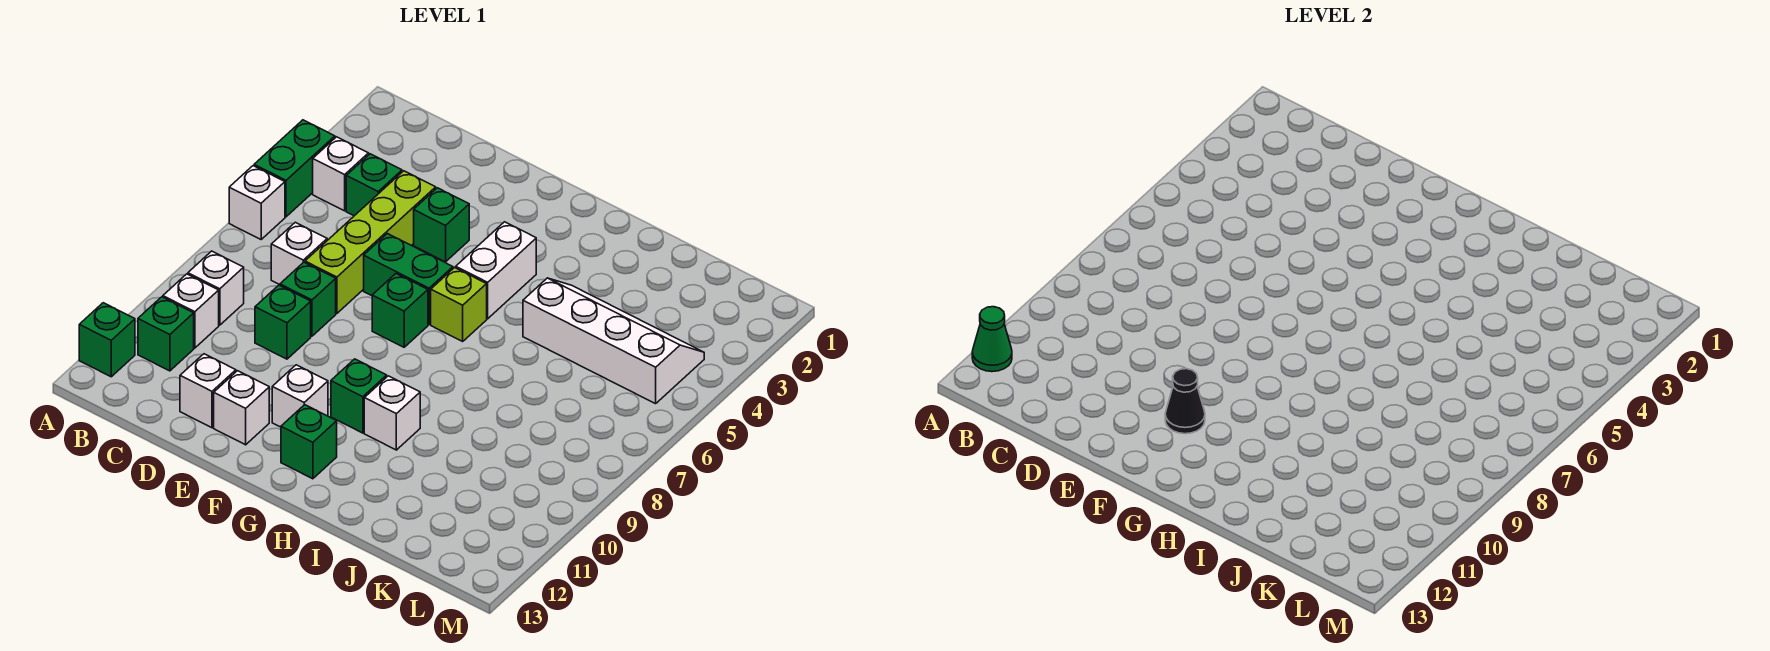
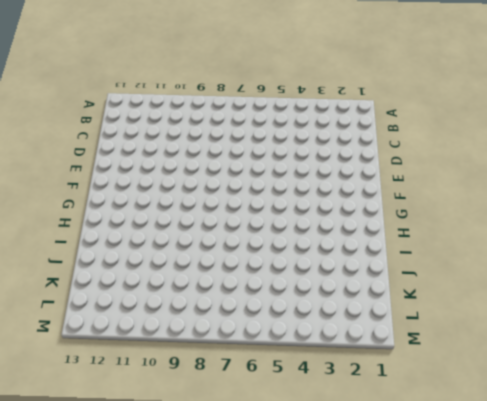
none -> green brick A4:A5 level 1
none -> white brick A6 level 1
none -> green brick A12 level 1

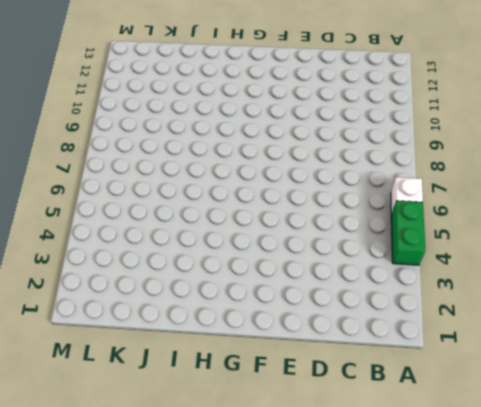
none -> green brick A12 level 1
none -> white brick B4 level 1
none -> white brick B9 level 1

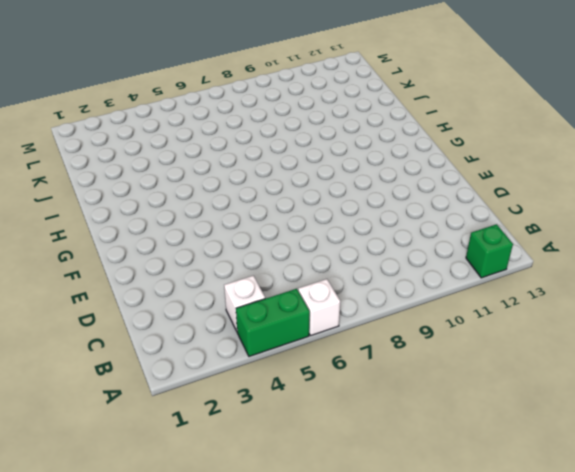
none -> white brick B9 level 1
none -> white brick B10 level 1
none -> green brick B11 level 1

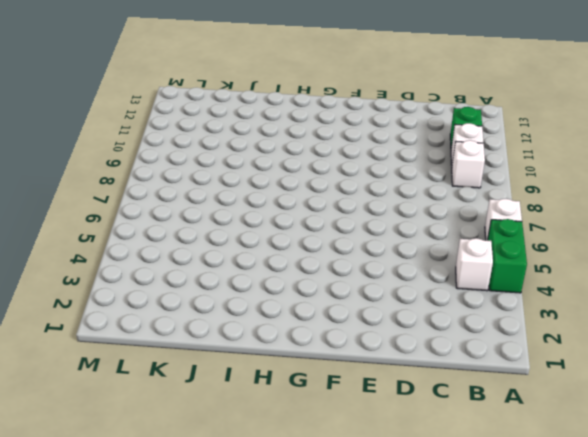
none -> green brick A12 level 1
none -> green brick C4 level 1
none -> white brick C7 level 1

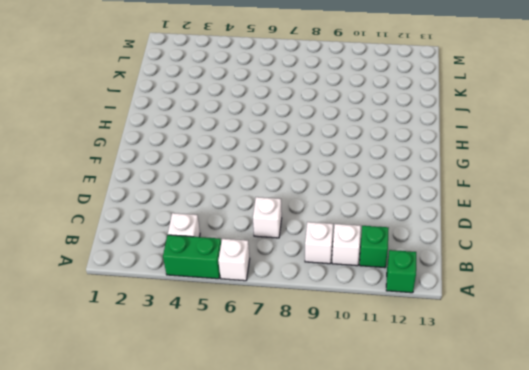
none -> green brick C4 level 1
none -> lime brick D4:D7 level 1
none -> green brick D8 level 1

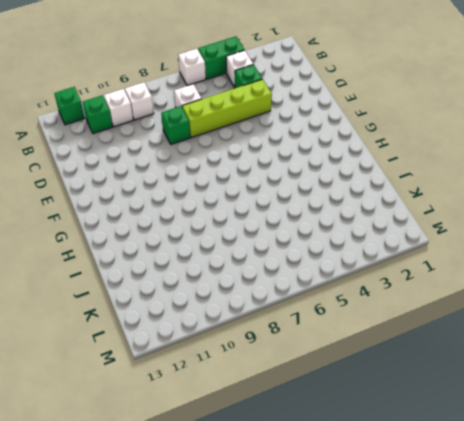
none -> green brick D9 level 1
none -> white brick D12 level 1
none -> green brick E4 level 1

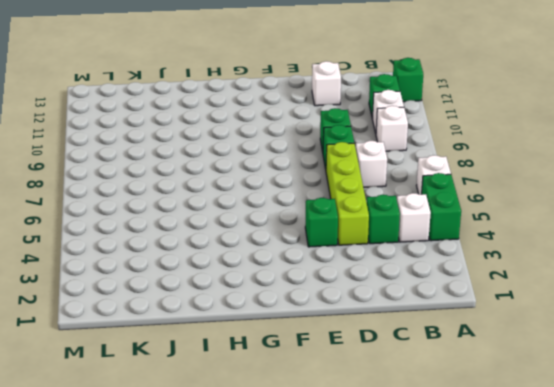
none -> green brick E6:F6 level 1
none -> white brick E12 level 1
none -> green brick F7 level 1

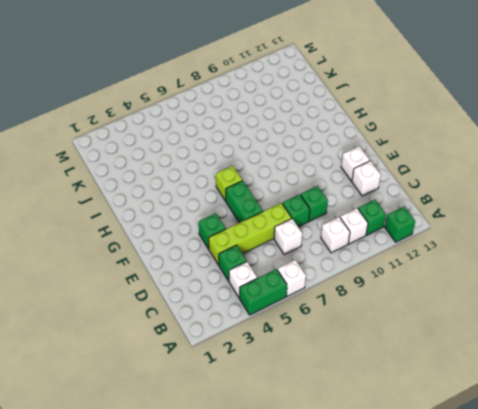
none -> green brick F7 level 1
none -> white brick F11 level 1
none -> white brick G4:G5 level 1

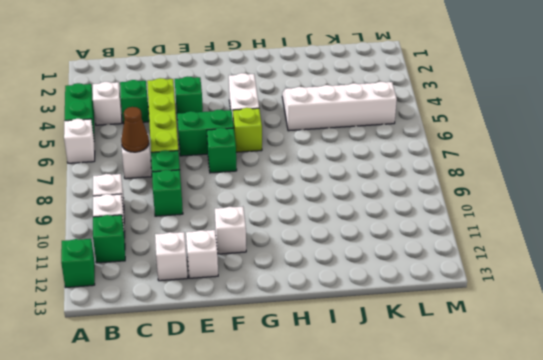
brown cone C7 level 2 -> none
none -> green brick G10 level 1
none -> green brick G12 level 1
none -> white brick H10 level 1

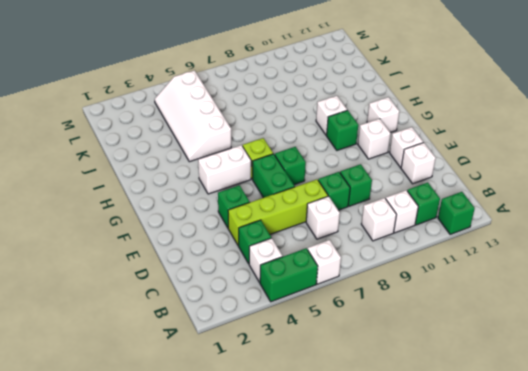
white brick G12 level 1 -> green brick G12 level 1
none -> green cone A12 level 2
none -> black cone F11 level 2

